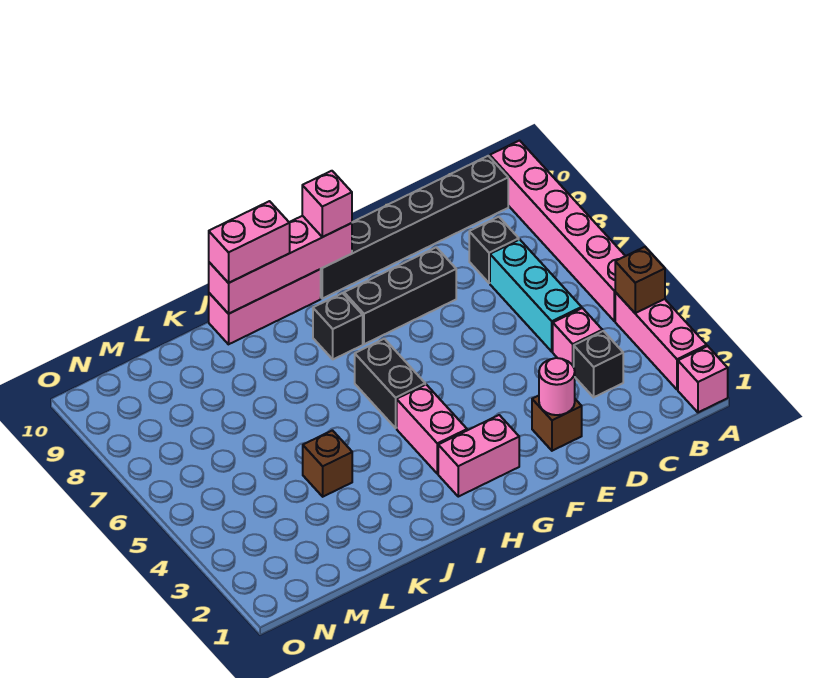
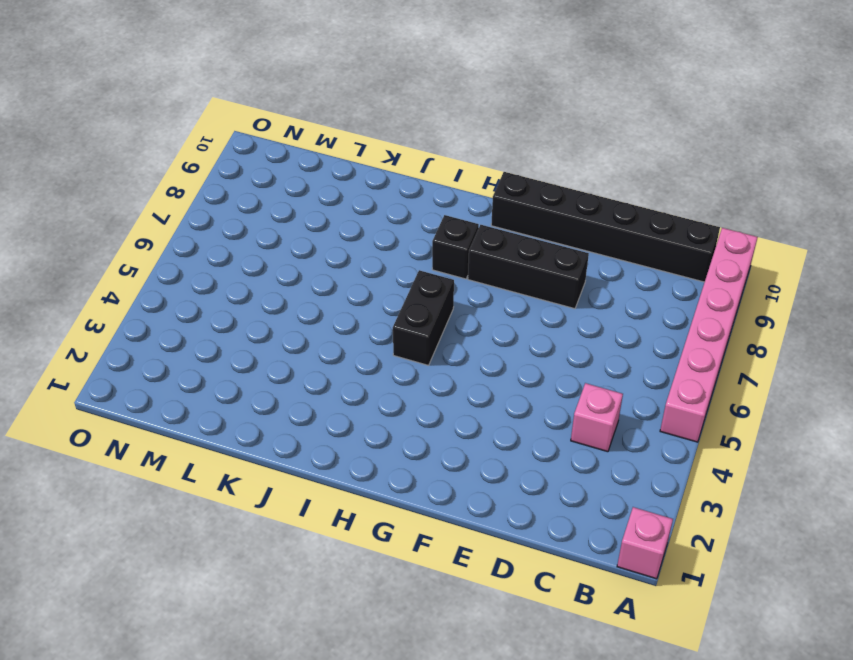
none -> pink brick A2:A4 level 1
none -> black brick C3 level 1
none -> cyan brick C5:C7 level 1

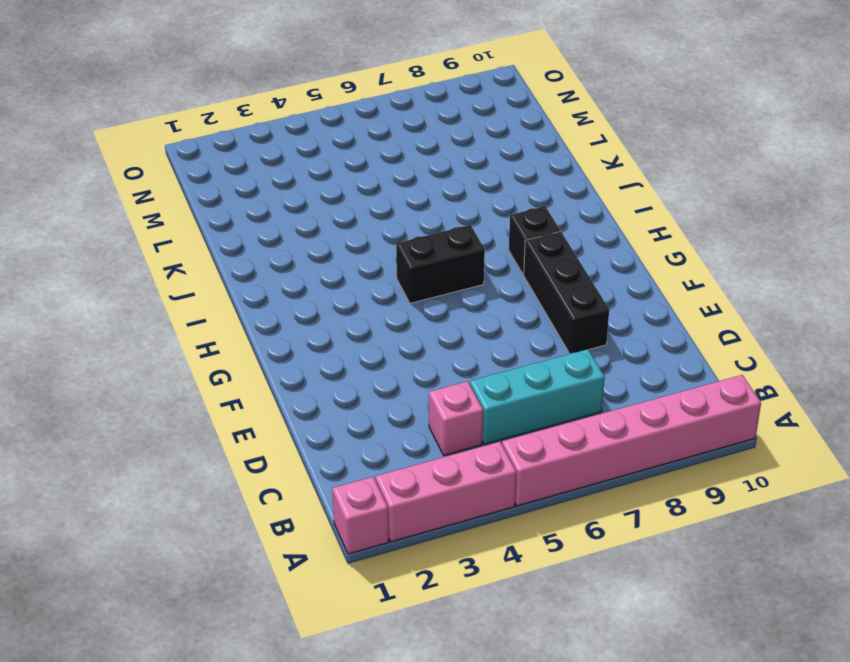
none -> black brick B10:G10 level 1
none -> black brick C3 level 1
none -> black brick C8 level 1

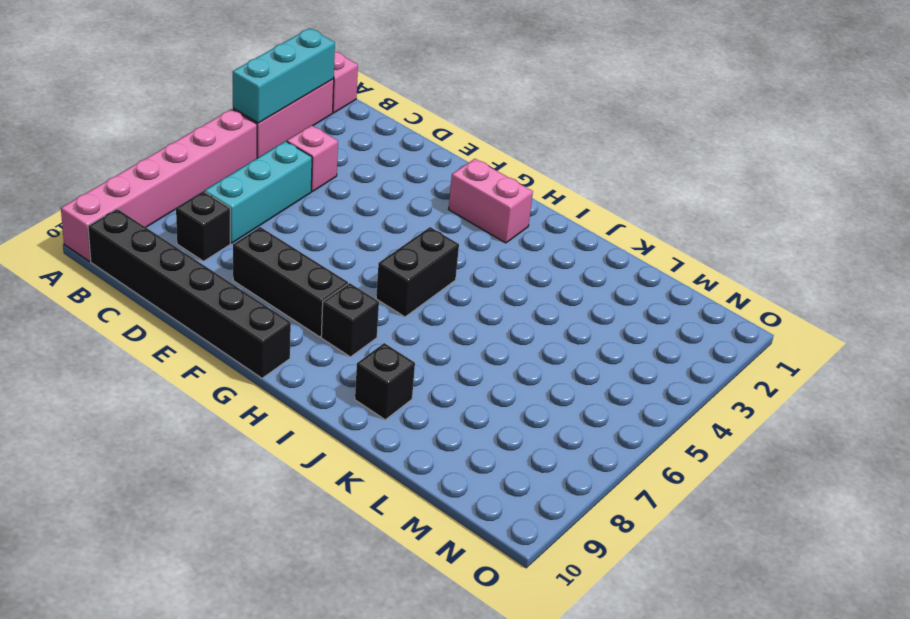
cyan brick A2:A4 level 2 -> brown brick A4 level 2
black brick J9 level 1 -> black brick C3 level 1
none -> brown brick E2 level 1
none -> pink brick H3:H4 level 1
none -> pink brick H10:J10 level 1

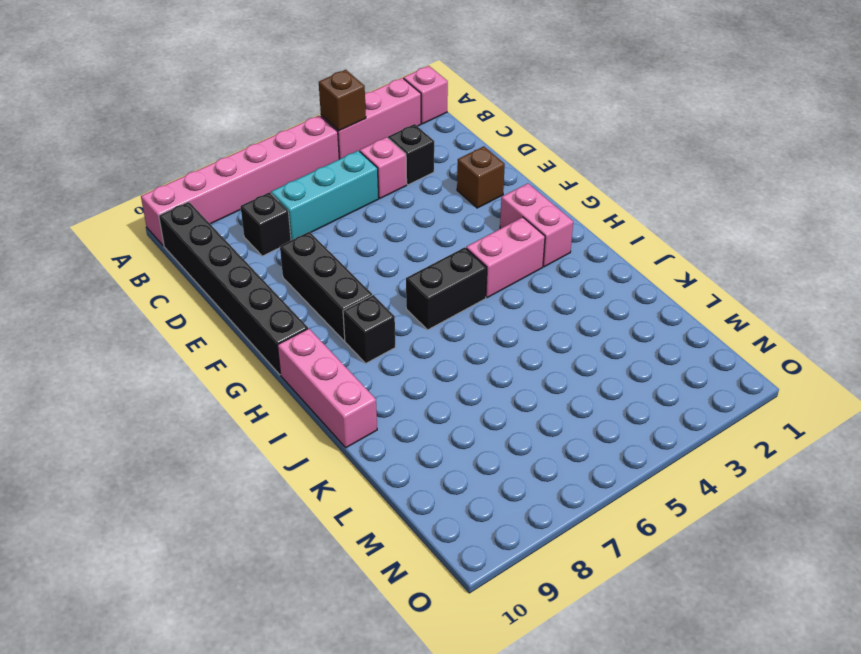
none -> brown brick K4 level 1
none -> pink round brick E2 level 2
none -> pink brick G10:J10 level 2

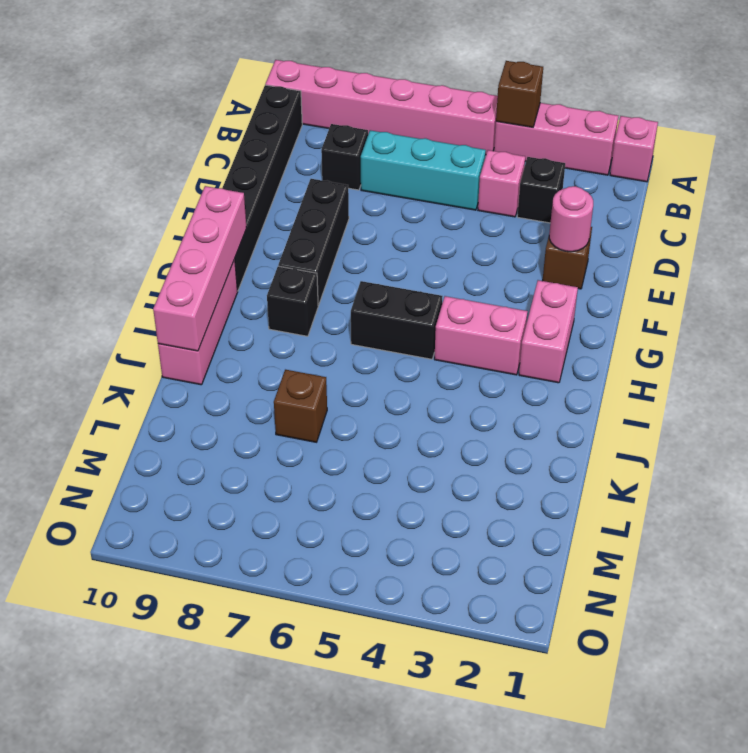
brown brick K7 level 1 -> brown brick K4 level 1
none -> pink brick G10 level 3
none -> pink brick I10:J10 level 3

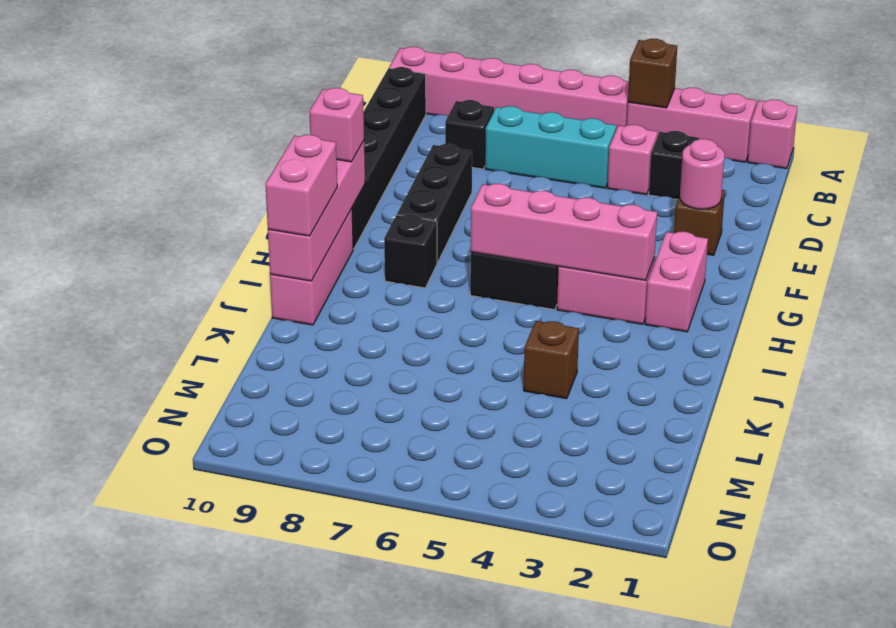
pink brick H3:H6 level 2 -> none

